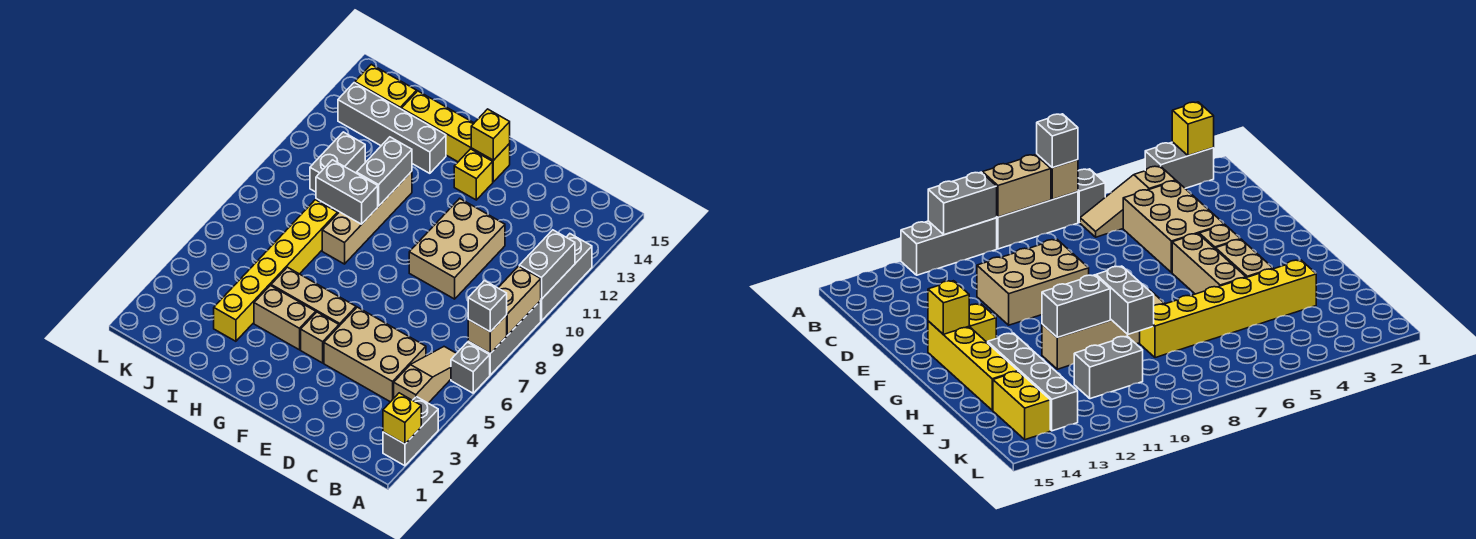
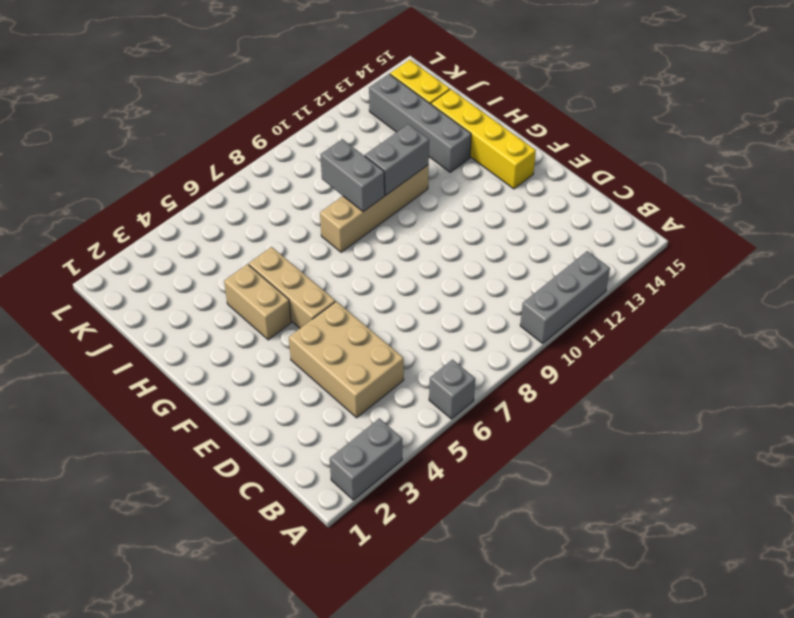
none -> grey brick A7:A9 level 1
none -> tan slope B4:B6 level 1 top 4
none -> tan brick D9:E11 level 1

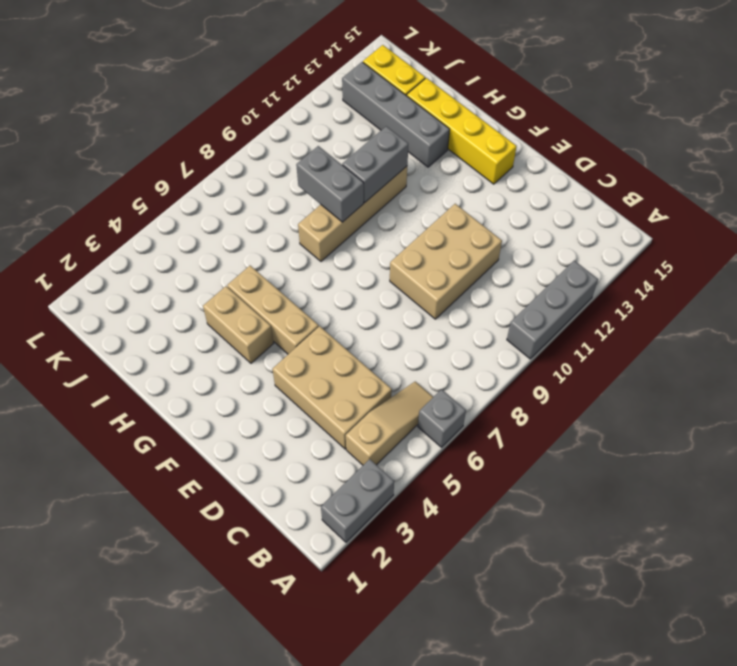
none -> grey brick A7:A9 level 1
none -> tan brick F4 level 1
none -> yellow brick F13 level 1

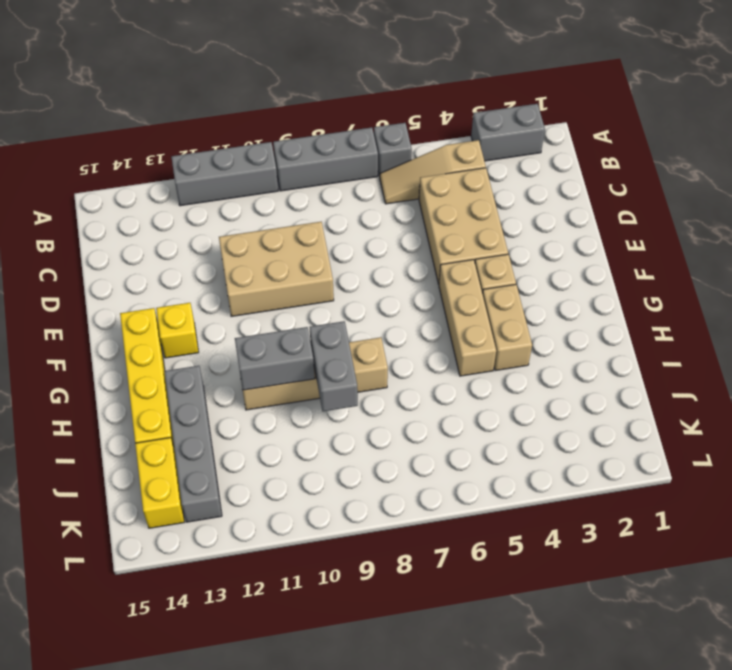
none -> yellow brick I3:I8 level 1
none -> grey brick J10:J11 level 1
none -> yellow brick A2 level 2

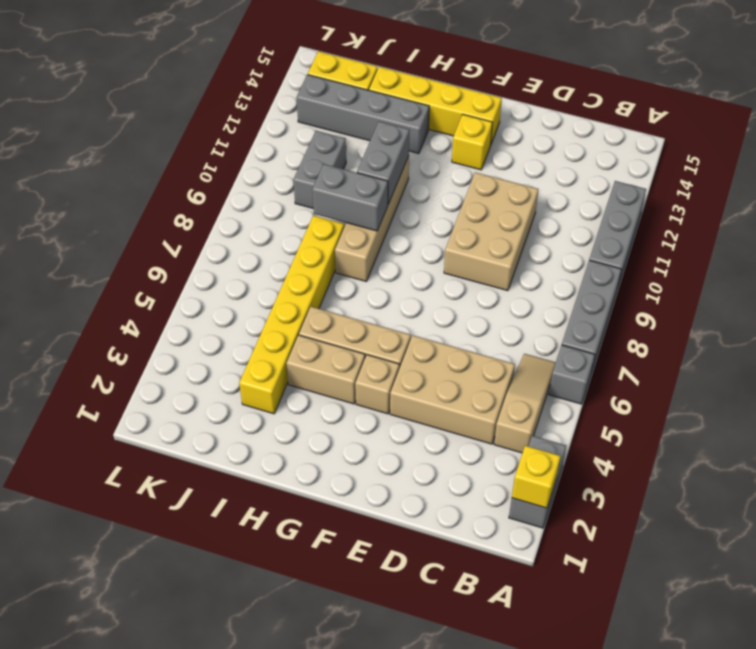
none -> tan brick A7 level 2
none -> tan brick A8:A9 level 2
none -> grey brick A10:A11 level 2

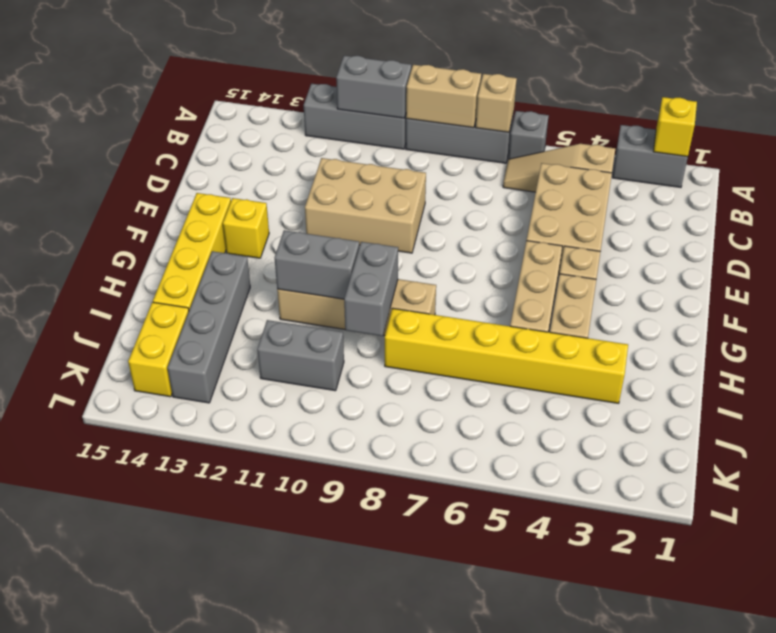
none -> yellow brick F14 level 2
none -> grey brick A7 level 3

